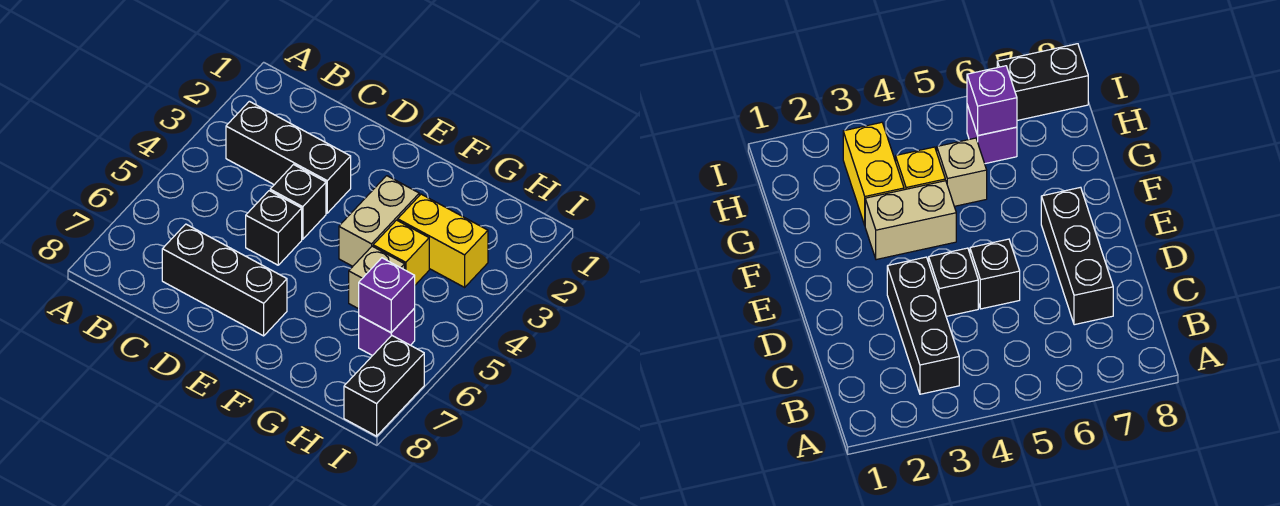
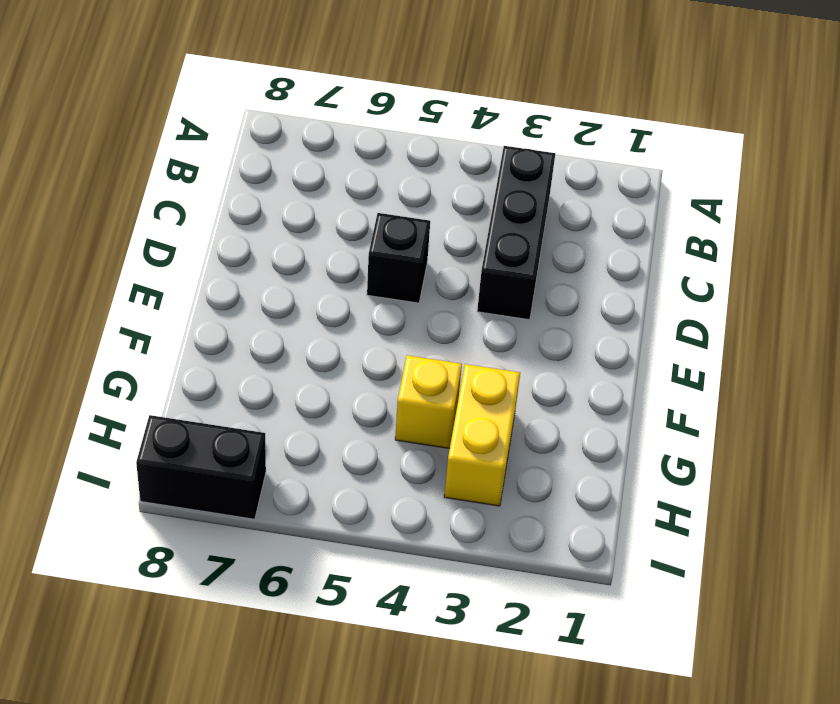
none -> black brick C7:E7 level 1
none -> black brick D4 level 1

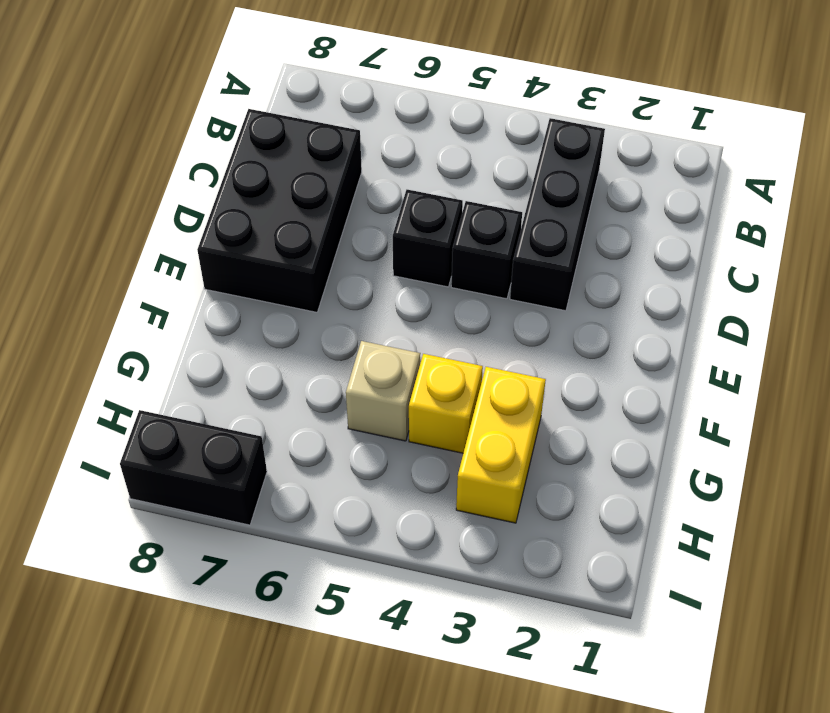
black brick C7:E8 level 1 -> black brick C7:E7 level 1
none -> tan brick F3:F4 level 1
none -> purple brick H6 level 1

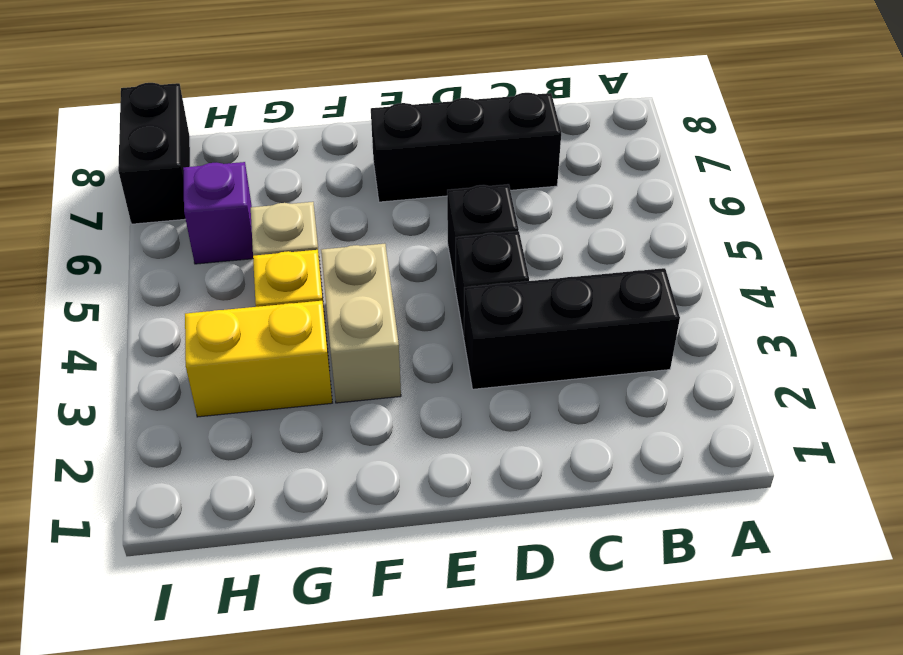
none -> purple brick H6 level 2

